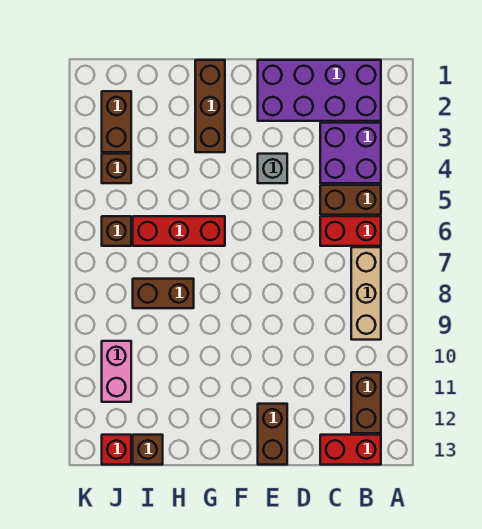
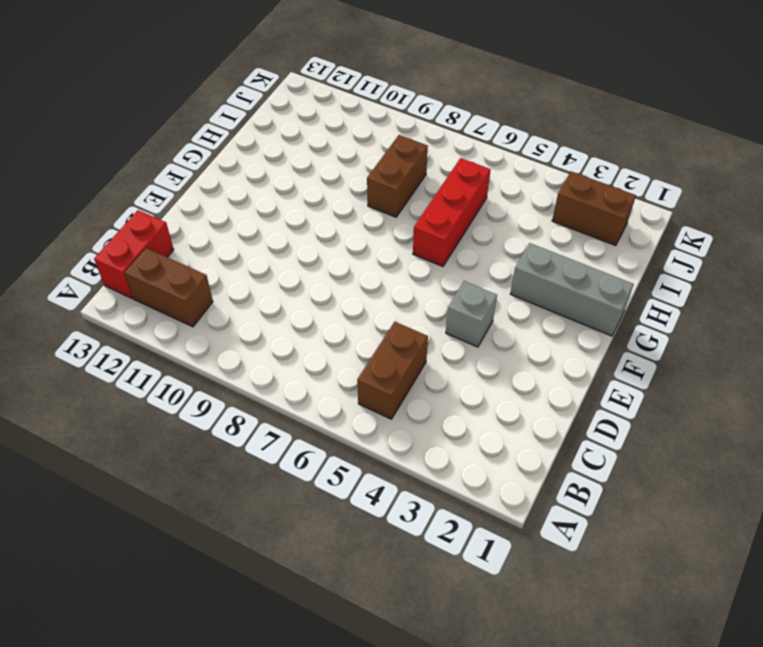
grey brick G1:G3 level 1 -> brown brick G1:G3 level 1
none -> purple brick B1:E2 level 1
none -> purple brick B3:C4 level 1
none -> red brick B6:C6 level 1

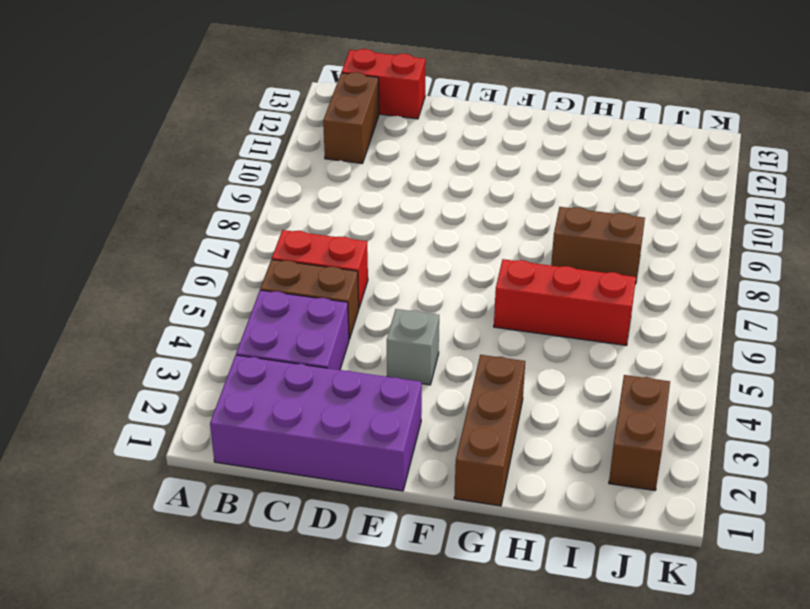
none -> tan brick B7:B9 level 1
none -> brown brick E12:E13 level 1
none -> brown brick I13 level 1

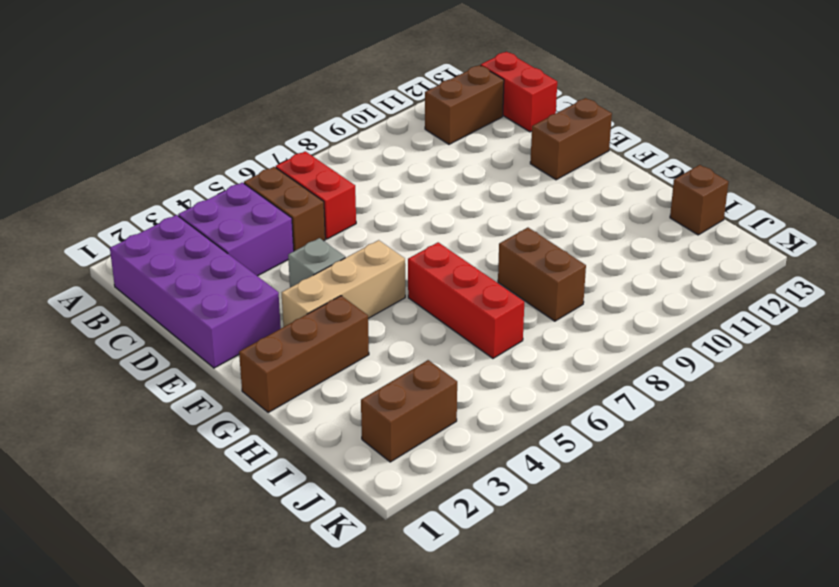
tan brick F3:F5 level 1 -> tan brick B7:B9 level 1
none -> brown brick J4 level 1
none -> brown brick J6 level 1
none -> pink brick J10:J11 level 1

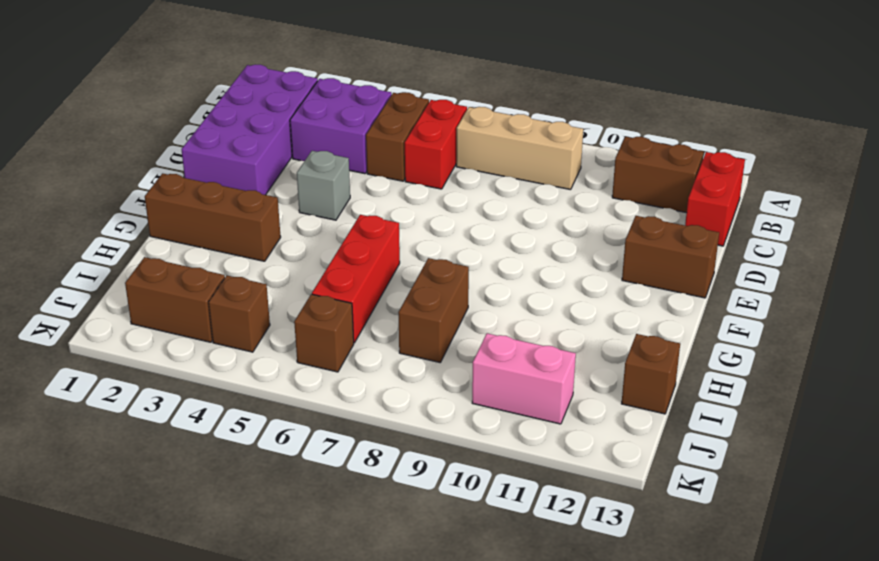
none -> red brick J13 level 1

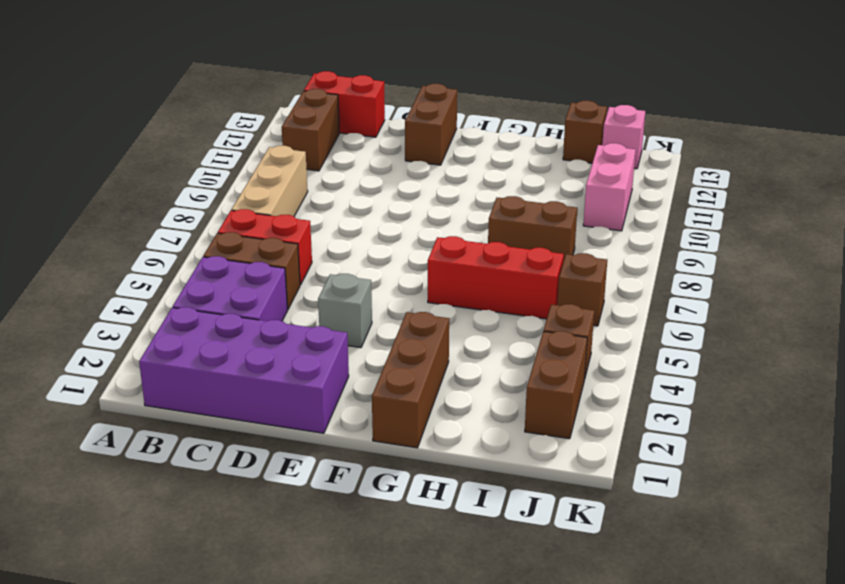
pink brick J13 level 1 -> red brick J13 level 1

